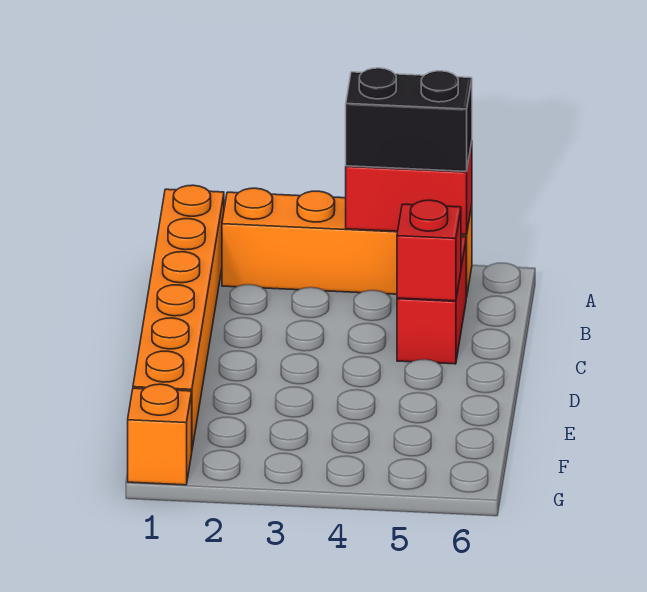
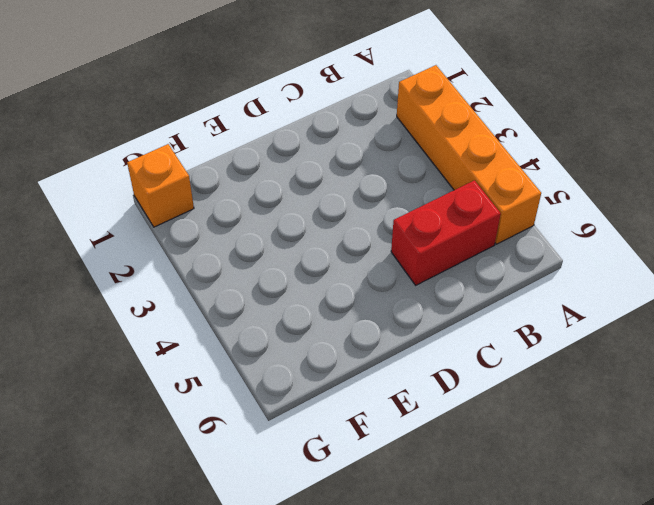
none -> orange brick A1:F1 level 1
none -> red brick A4:A5 level 2

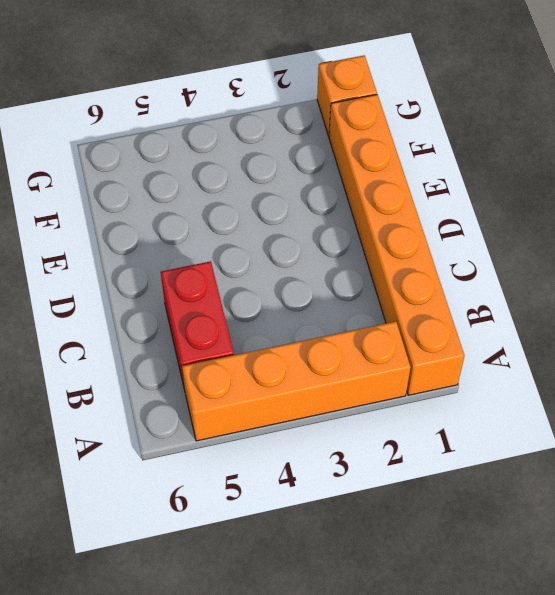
none -> red brick A4:A5 level 2
none -> red brick C5 level 2

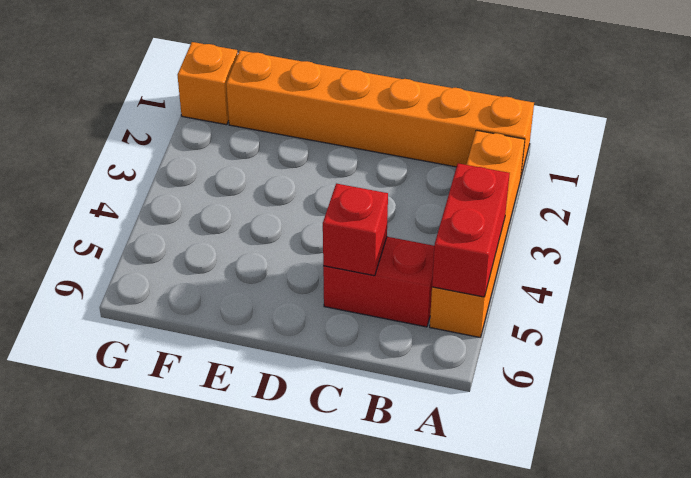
none -> black brick A4:A5 level 3

